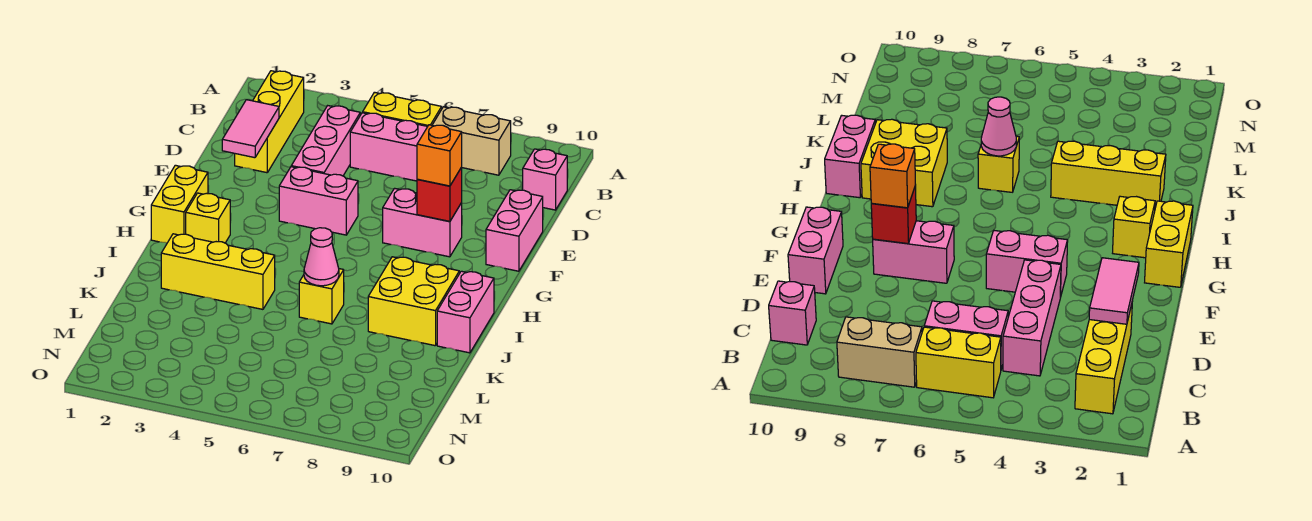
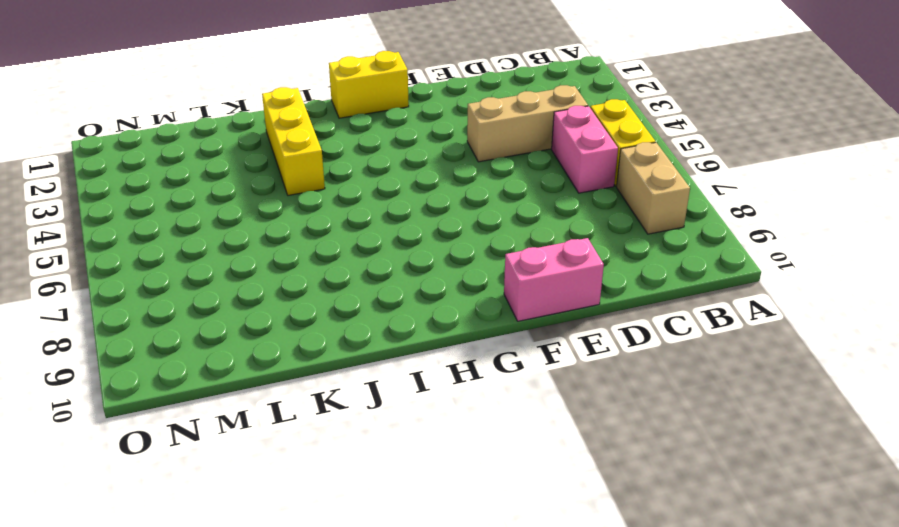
tan brick C4:E4 level 1 -> pink brick C4:E4 level 1
none -> yellow brick B2:D2 level 1
none -> pink brick C10 level 1
none -> pink brick F4:F5 level 1

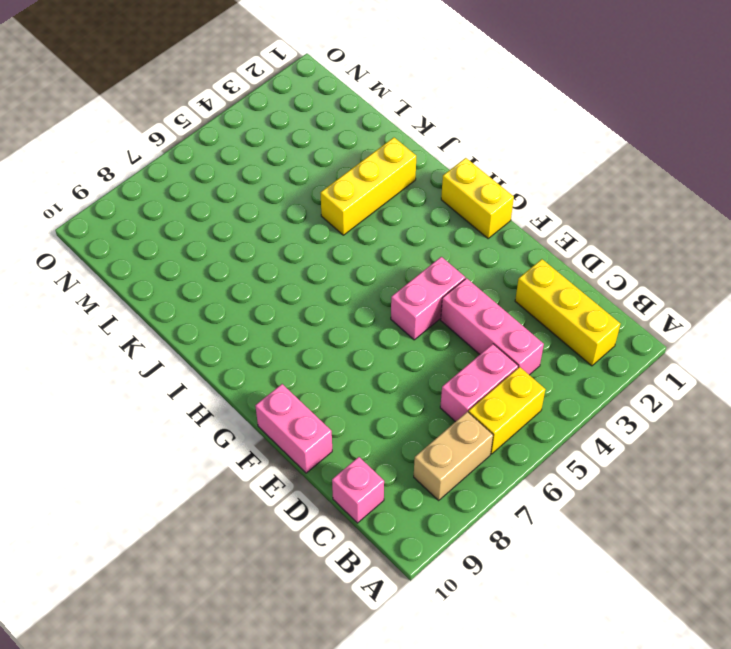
none -> pink brick F7:F8 level 1
none -> yellow brick H2 level 1
none -> yellow brick I8:J9 level 1

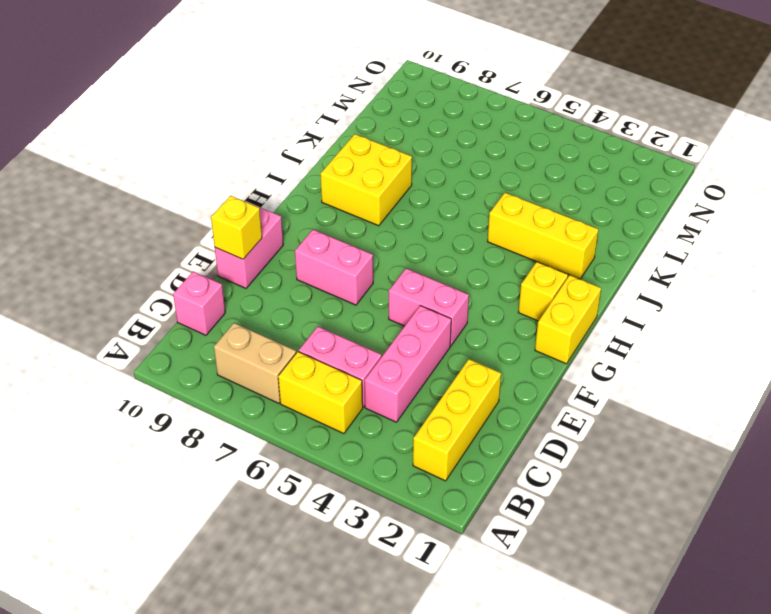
yellow brick E10 level 2 -> yellow brick J6 level 1
none -> pink brick I10:J10 level 1
none -> pink tile D2:E2 level 2
none -> red brick F8 level 2

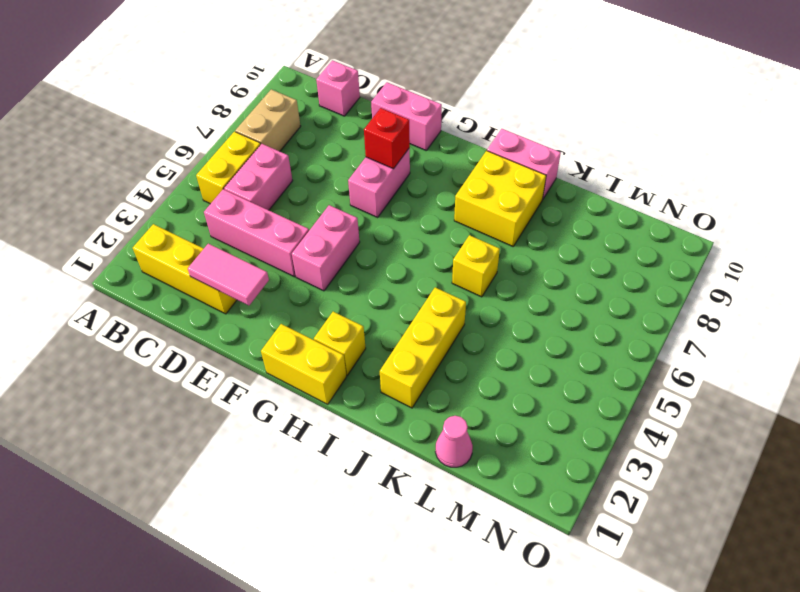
pink cone L1 level 1 -> pink cone J6 level 2
none -> orange brick F8 level 3

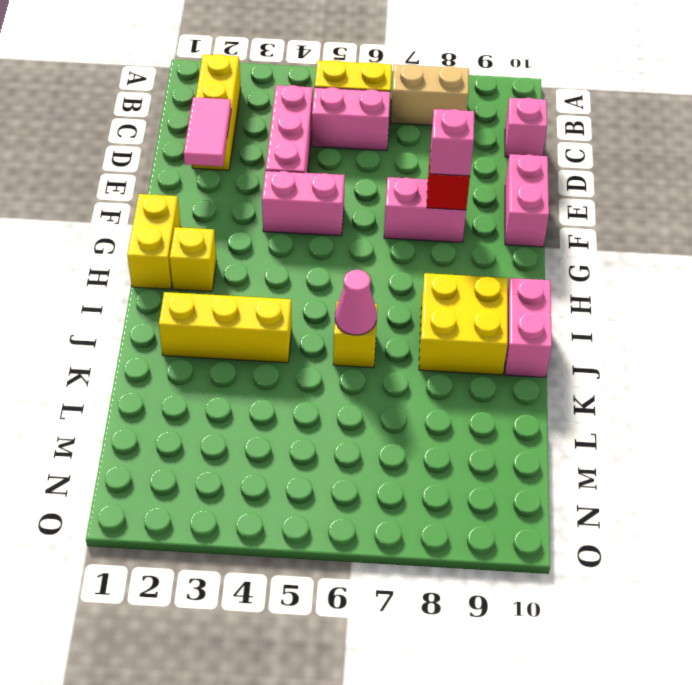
pink brick F8 level 3 -> orange brick F8 level 3

